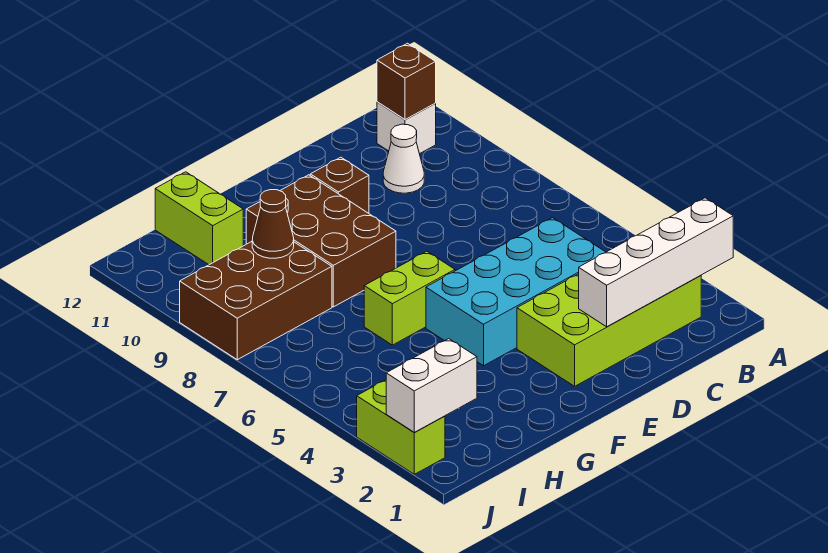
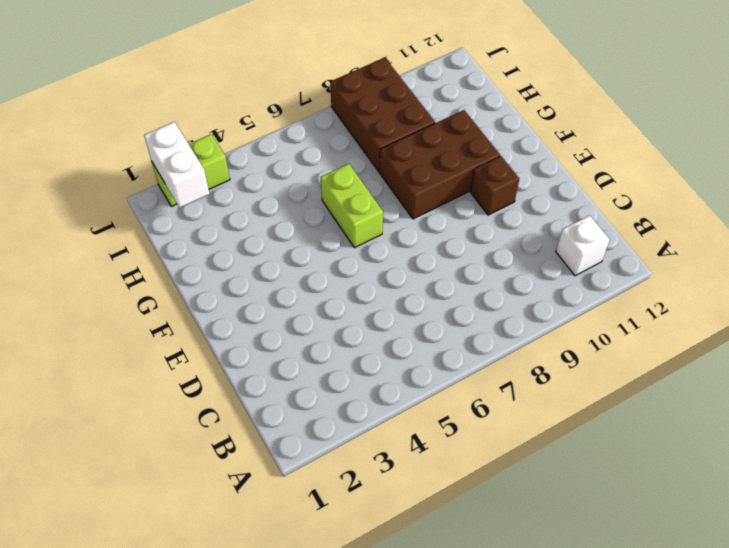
none -> lime brick B2:E3 level 1
none -> cyan brick C4:F5 level 1
none -> white cone C10 level 1

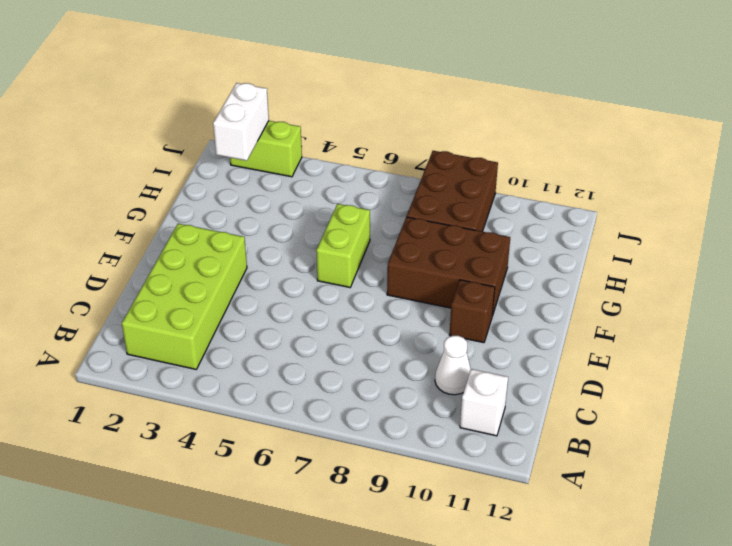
none -> cyan brick C4:F5 level 1
none -> lime brick H11:H12 level 1
none -> white brick A2:D2 level 2

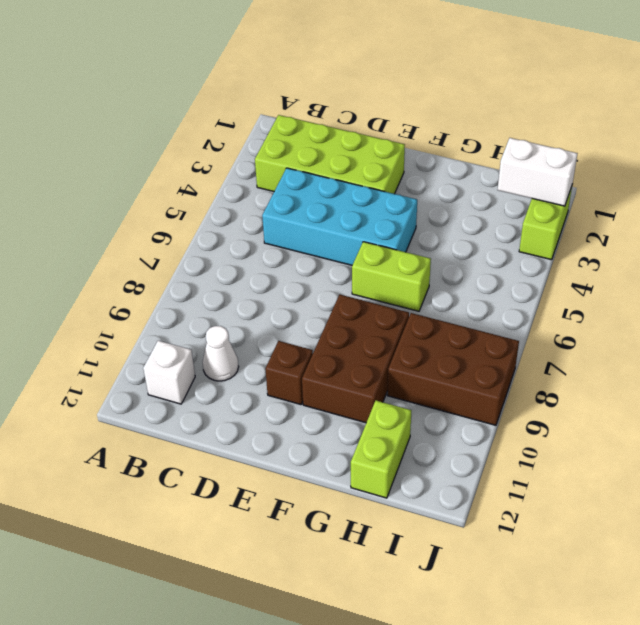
none -> white brick A2:D2 level 2
none -> brown brick B11 level 2
none -> brown cone H9 level 2

